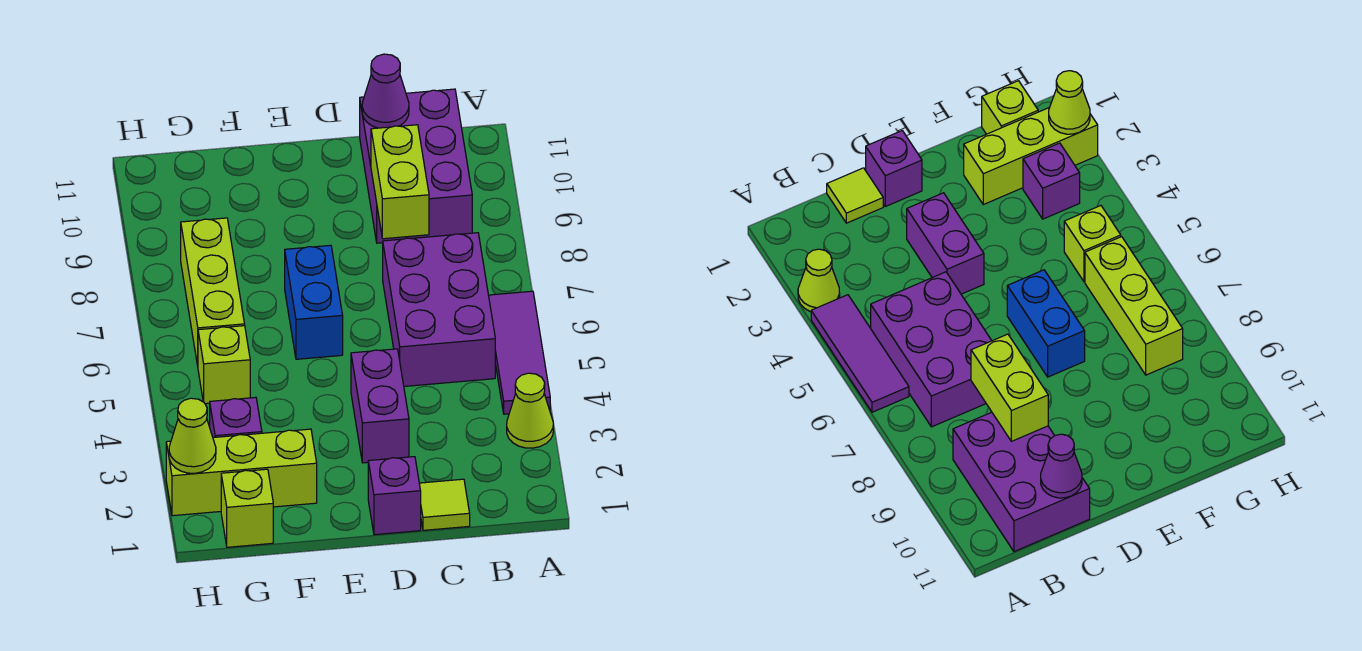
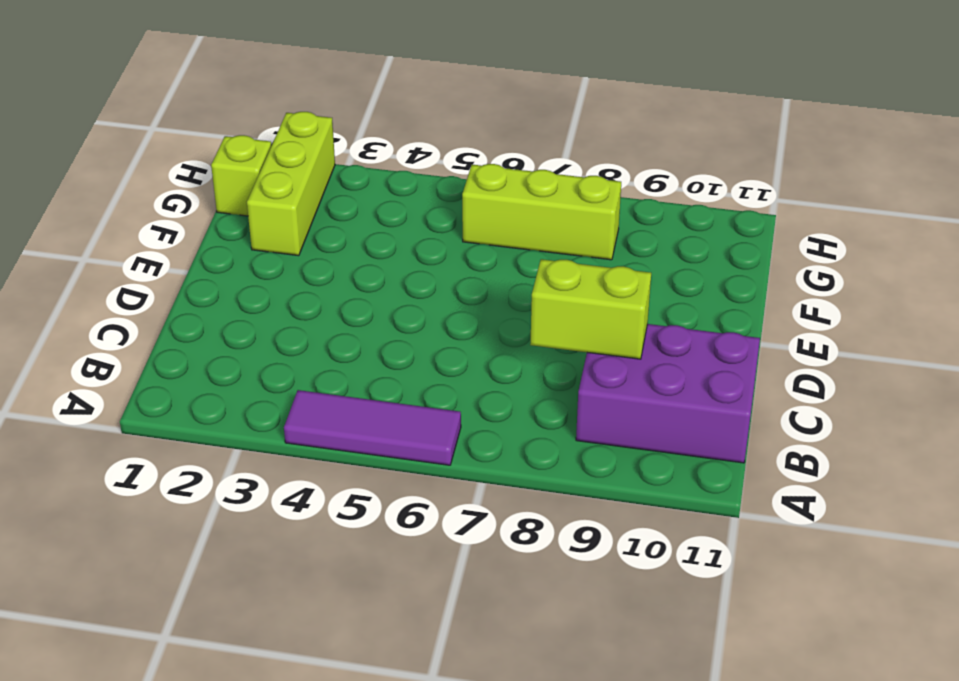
none -> lime cone A3 level 1
none -> purple brick B5:C7 level 1
none -> lime tile C1 level 1

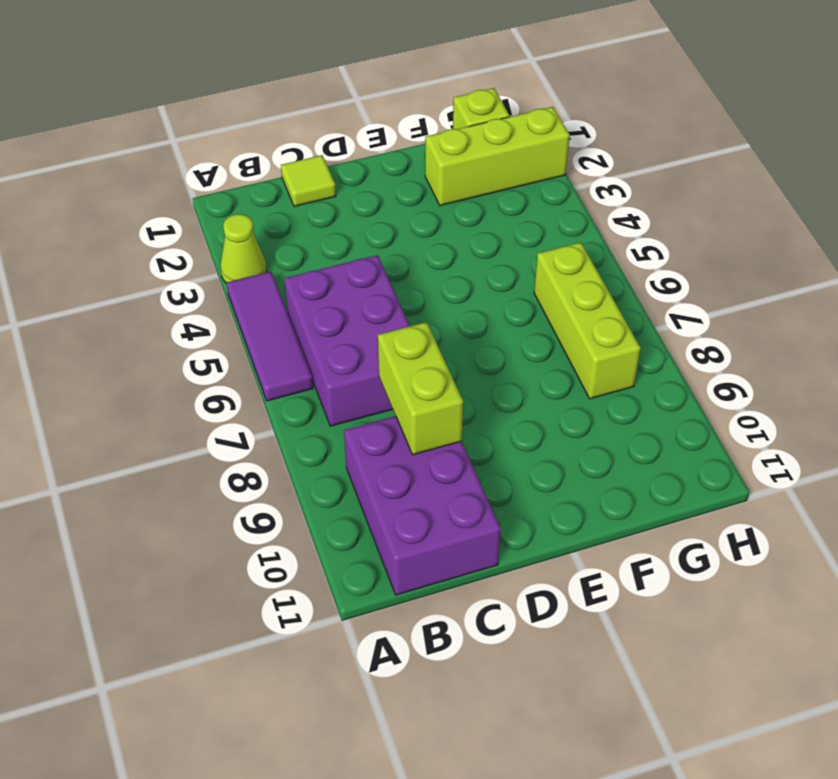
none -> purple brick D1 level 1
none -> purple brick D3:D4 level 1
none -> blue brick E6:E7 level 1

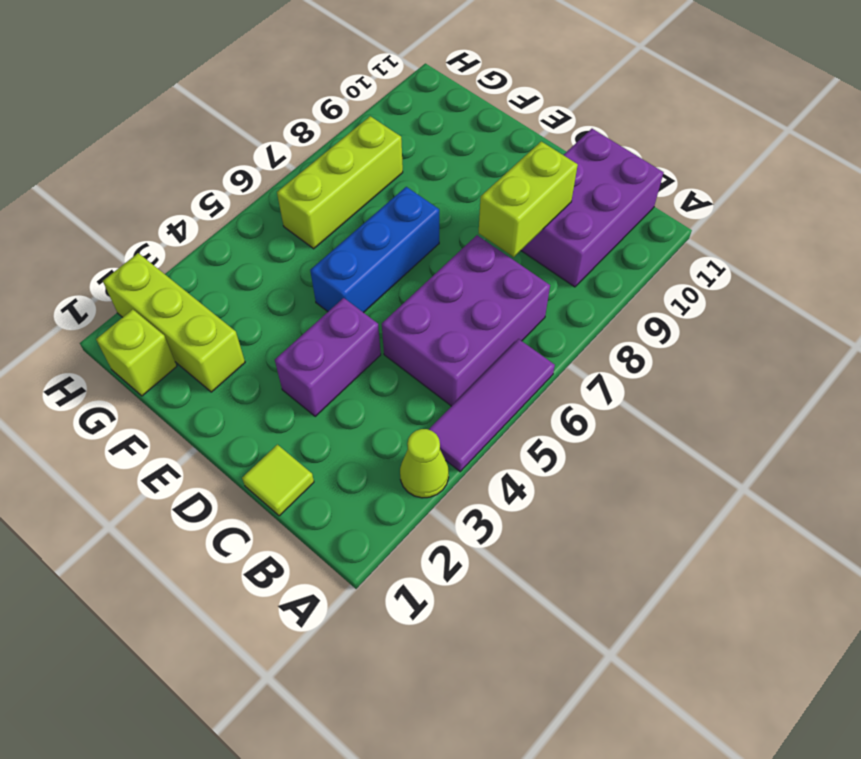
blue brick E5:E7 level 1 -> blue brick E6:E7 level 1
none -> purple brick D1 level 1
none -> purple brick G3 level 1
none -> lime brick G5 level 1

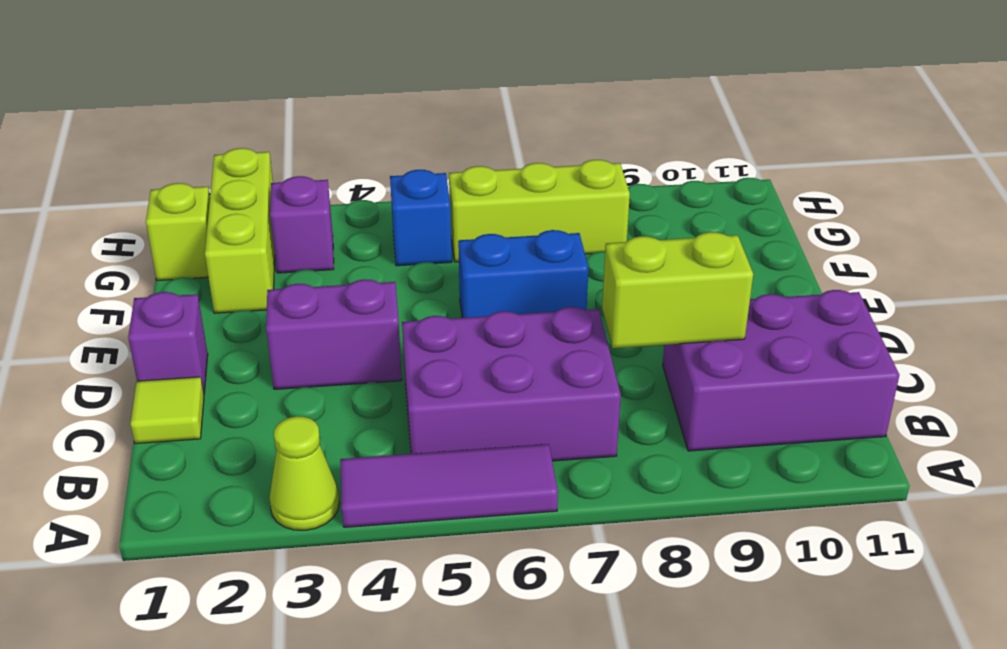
blue brick G5 level 1 -> lime brick G5 level 1
none -> purple cone C11 level 2
none -> lime cone H2 level 2

